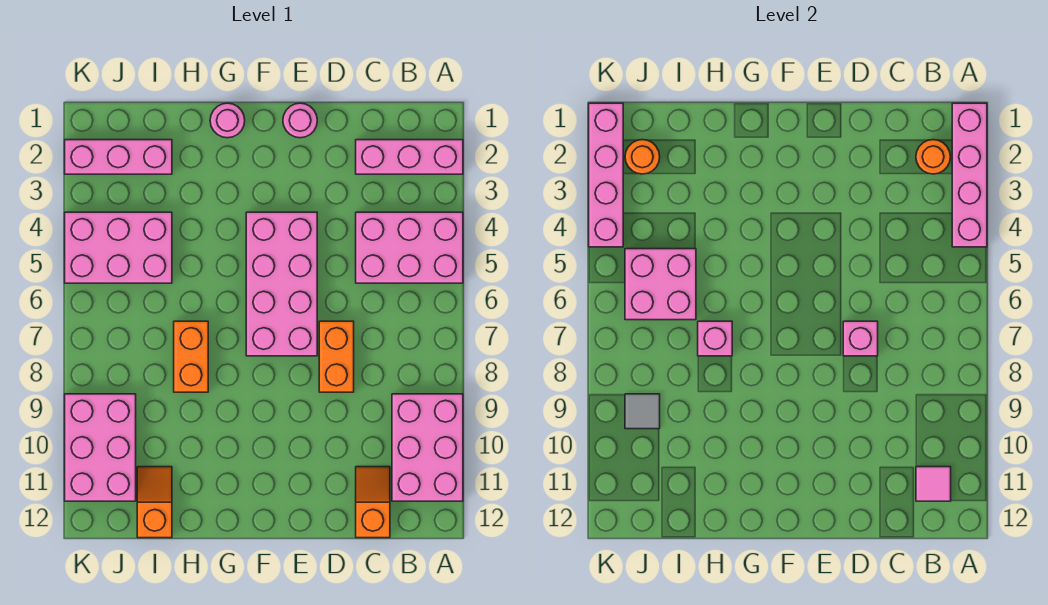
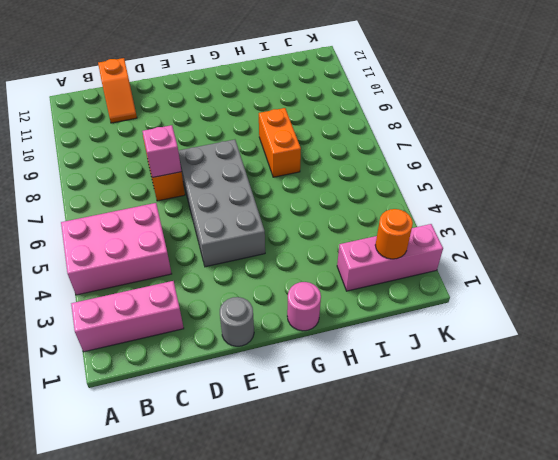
grey round brick E1 level 1 -> pink round brick E1 level 1
grey brick E4:F7 level 1 -> pink brick E4:F7 level 1
none -> pink brick A9:B11 level 1
none -> pink brick I4:K5 level 1
none -> orange slope I11:I12 level 1 top 12

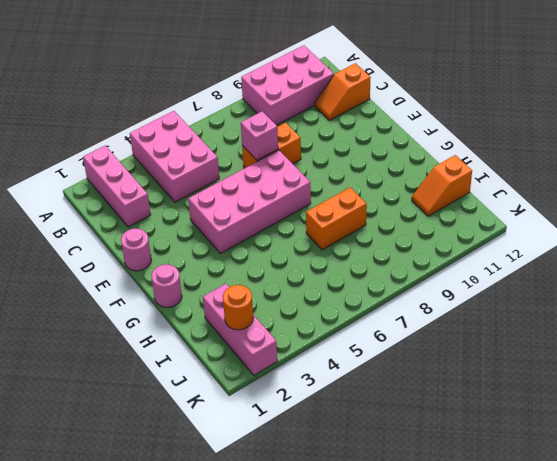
none -> pink brick I4:K5 level 1
none -> pink brick J9:K11 level 1
none -> pink brick A1:A4 level 2

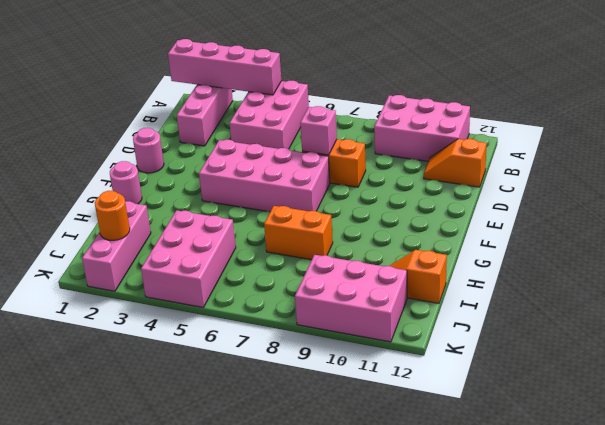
none -> orange round brick B2 level 2
none -> pink tile B11 level 2
none -> pink brick H7 level 2

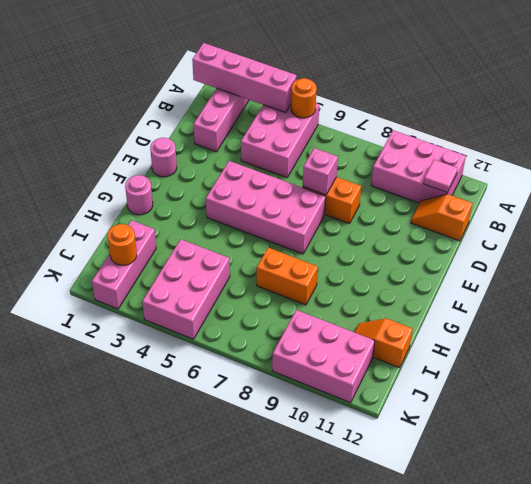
orange round brick A5 level 2 -> orange round brick B2 level 2
none -> pink brick H7 level 2
none -> pink brick I5:J6 level 2
none -> grey tile J9 level 2

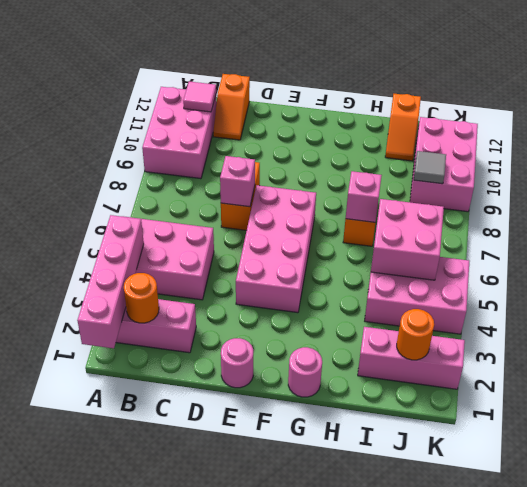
none -> pink brick K1:K4 level 2

